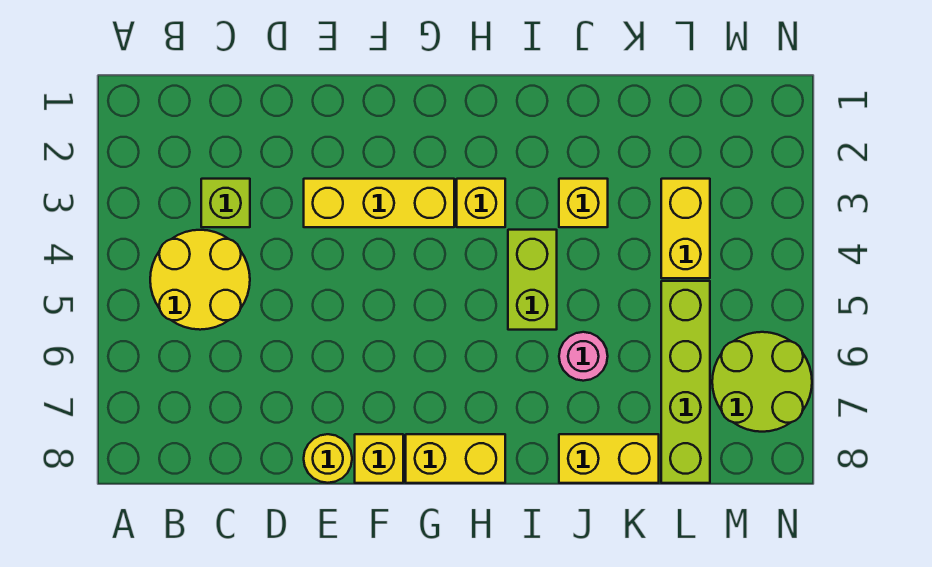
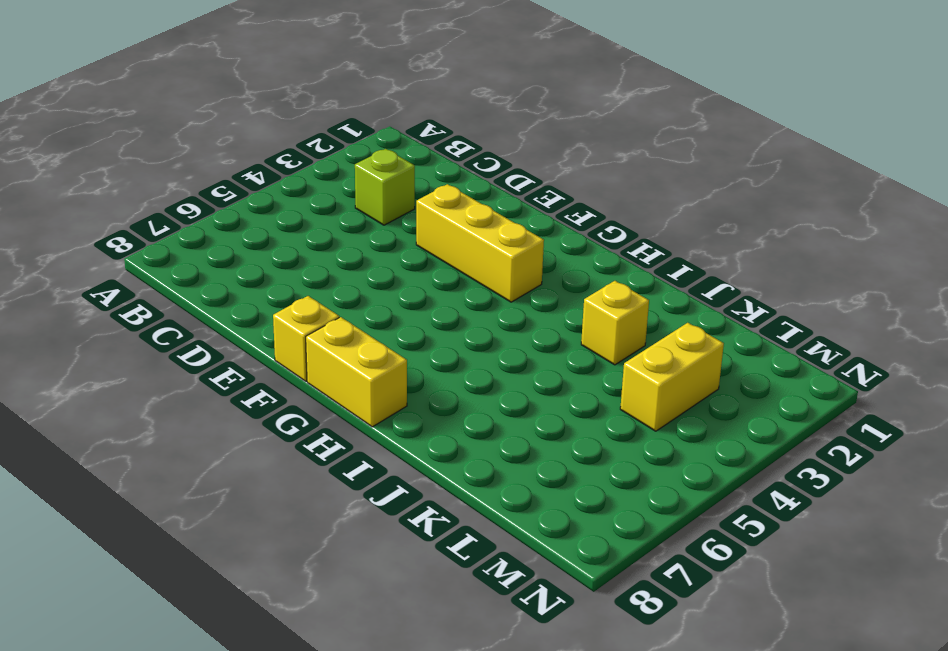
none -> yellow round brick B4:C5 level 1
none -> yellow round brick E8 level 1
none -> yellow brick H3 level 1

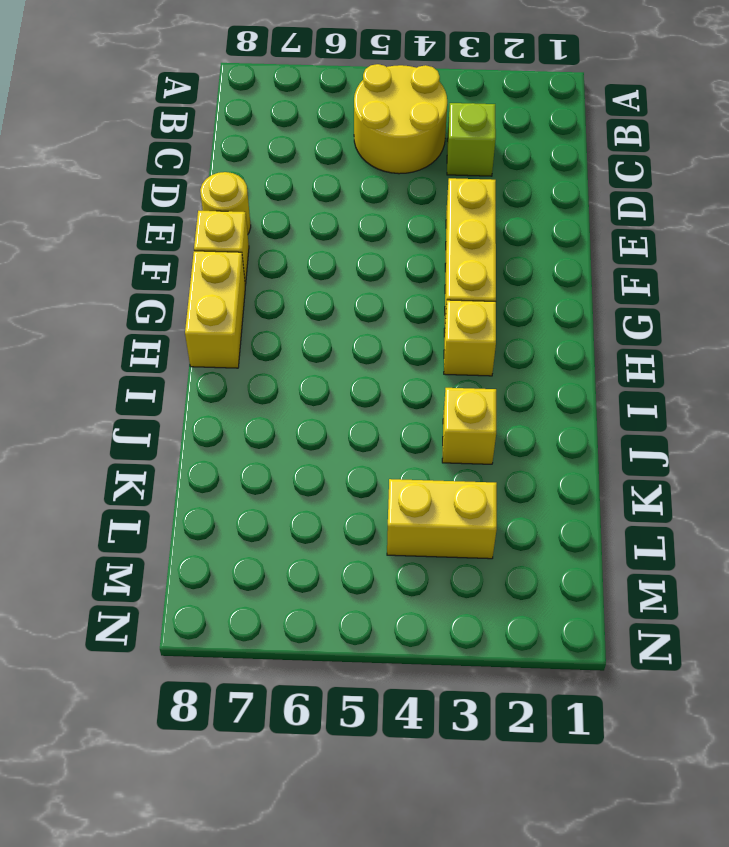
none -> lime brick I4:I5 level 1
none -> pink round brick J6 level 1
none -> yellow brick J8:K8 level 1

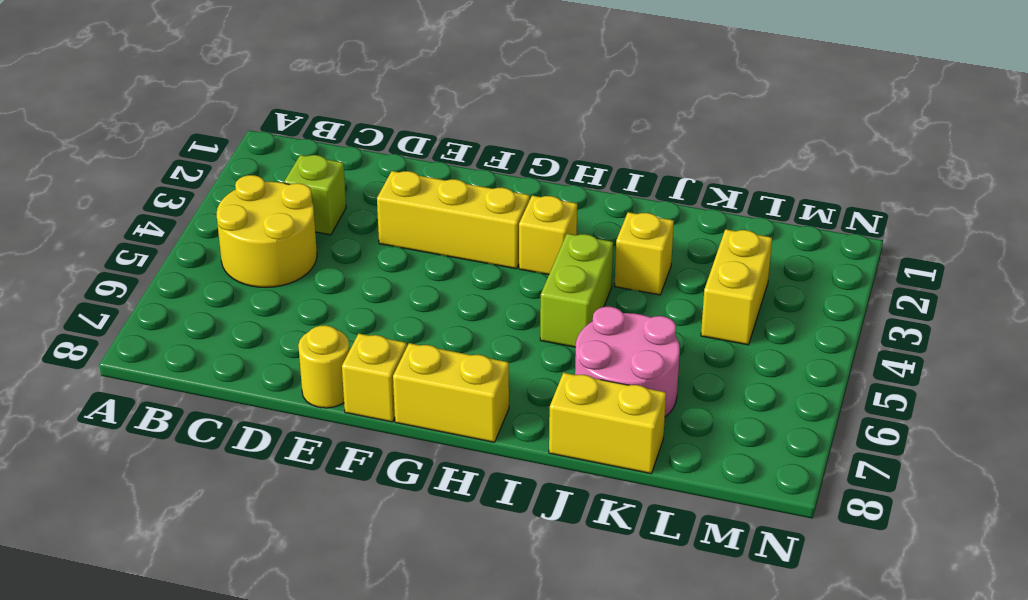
pink round brick J6:K7 level 1 -> pink round brick J6 level 1
none -> lime brick L5:L8 level 1
none -> lime round brick M6:N7 level 1

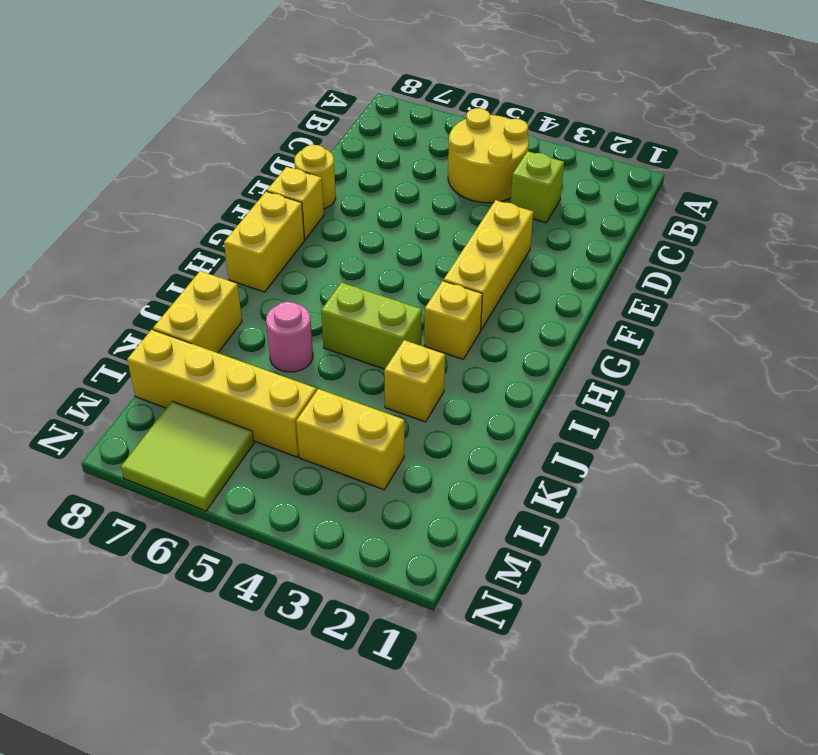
yellow brick L5:L8 level 1 -> lime brick L5:L8 level 1
lime tile M6:N7 level 1 -> lime round brick M6:N7 level 1

